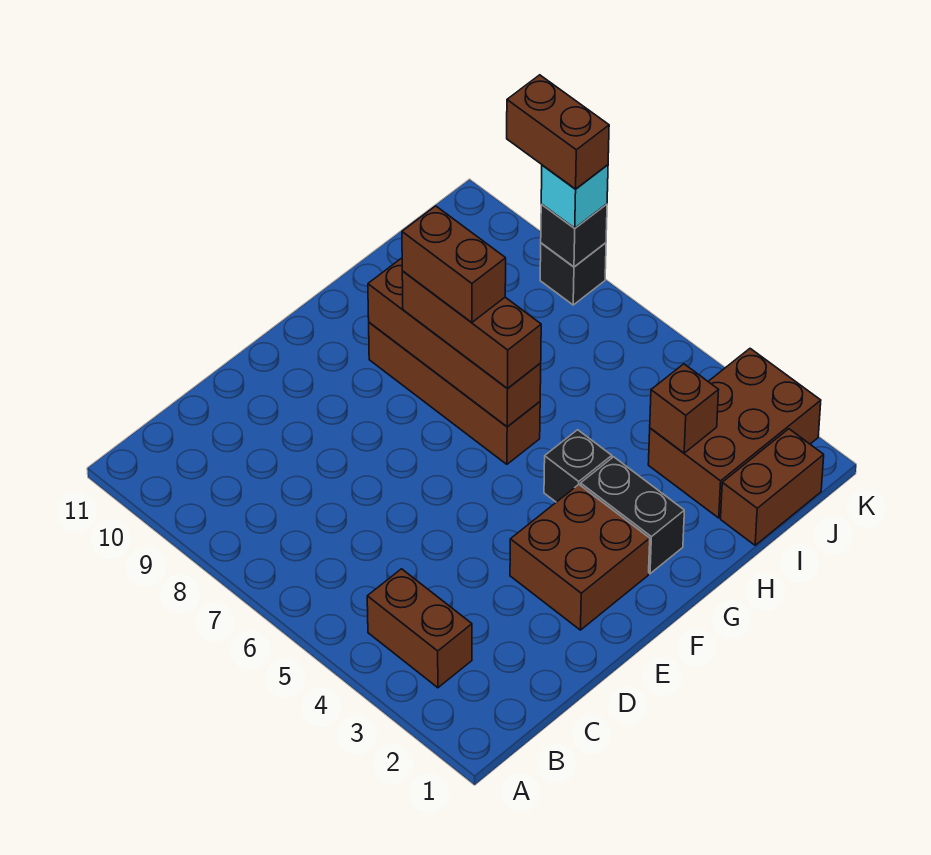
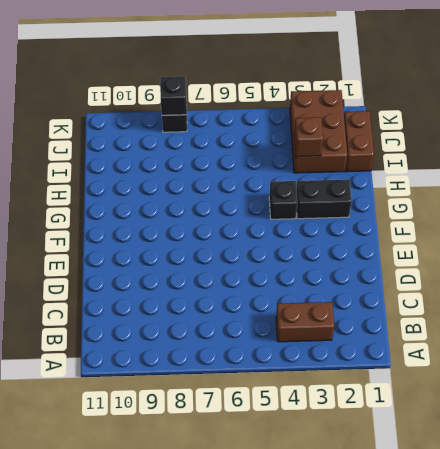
none -> brown brick E2:F3 level 1
none -> brown brick G6:G9 level 1
none -> brown brick G6:G9 level 2

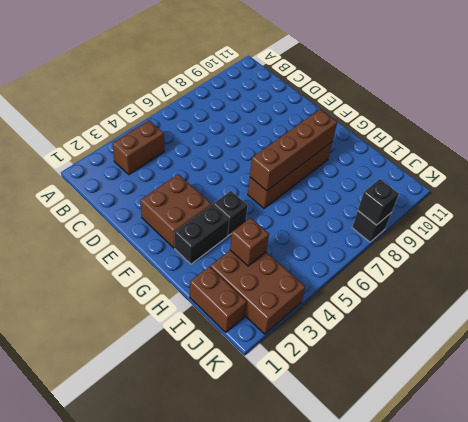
none -> brown brick G6:G8 level 3
none -> cyan brick K8 level 3
none -> brown brick G7:G8 level 4

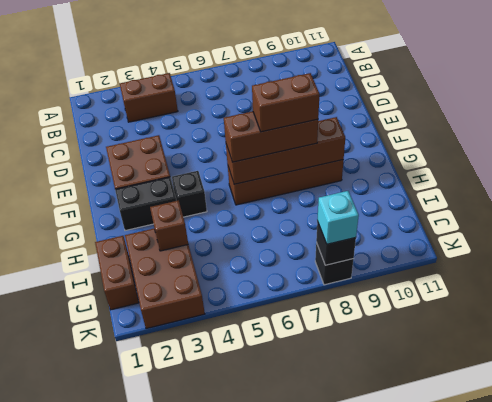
none -> brown brick K8:K9 level 4

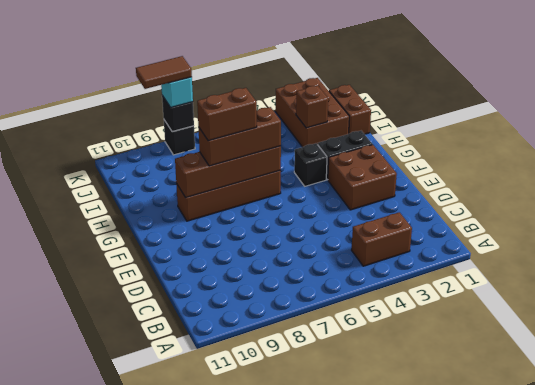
brown tile K8:K9 level 4 -> brown brick K8:K9 level 4

